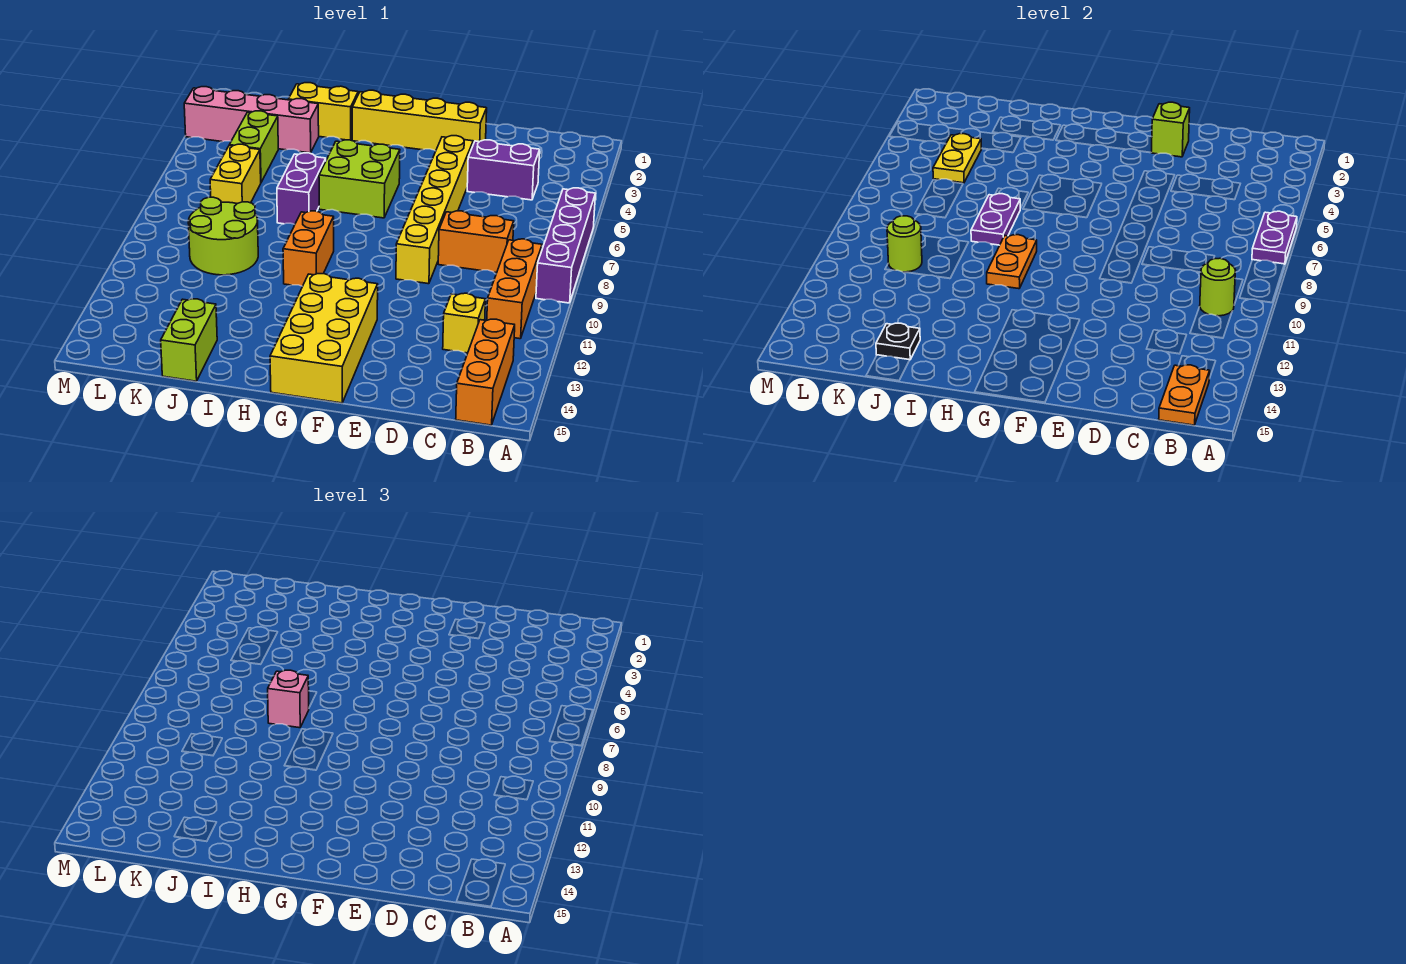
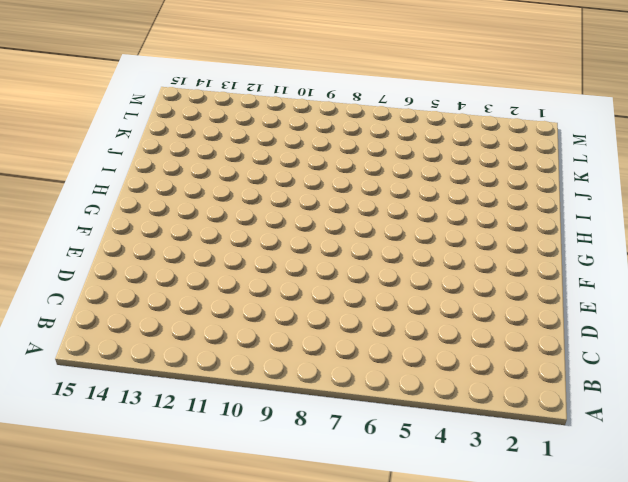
none -> purple brick A6:A9 level 1
none -> orange brick B9:B11 level 1
none -> orange brick B13:B15 level 1

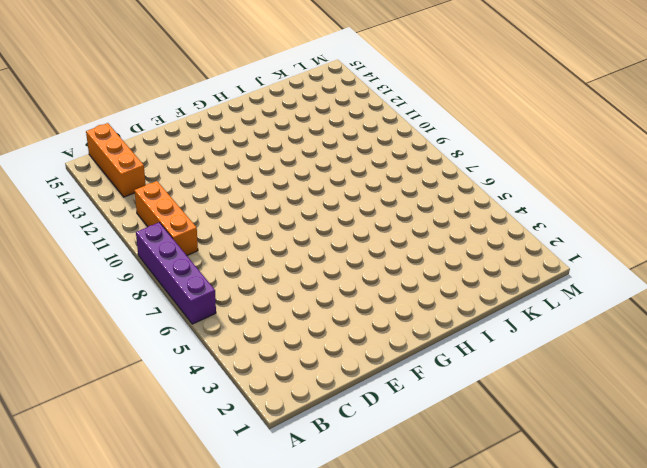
none -> purple brick C4:D4 level 1
none -> orange brick C8:D8 level 1
none -> yellow brick C12 level 1

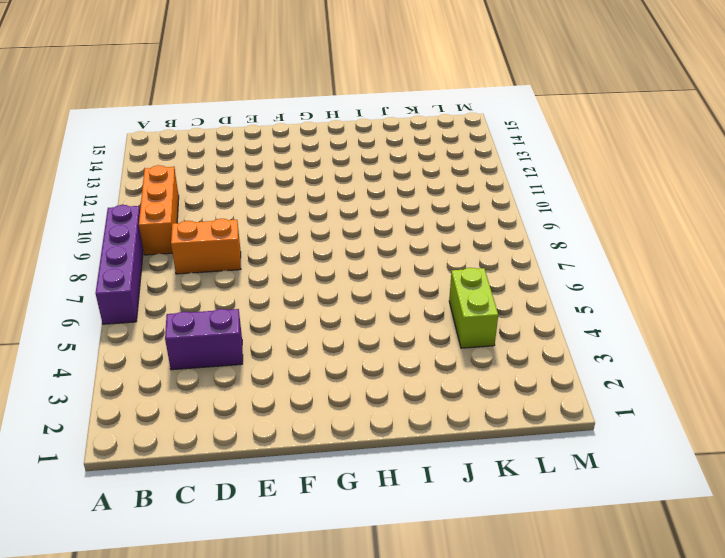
none -> orange brick B13:B15 level 1
none -> yellow brick C12 level 1
none -> yellow brick E2:H2 level 1

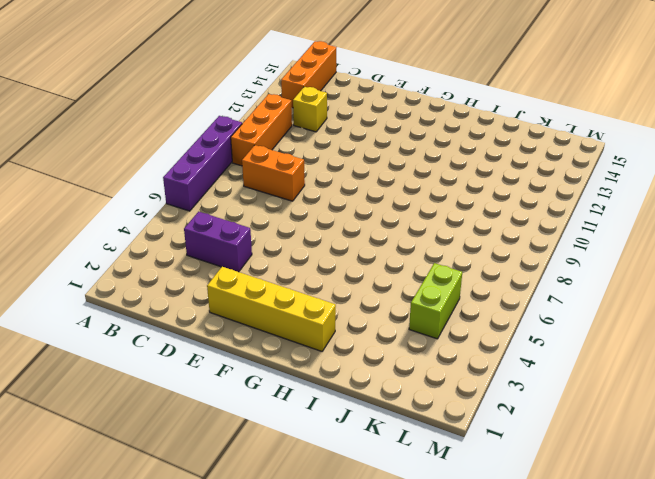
none -> yellow brick E4:E9 level 1
none -> yellow brick F12:G15 level 1
none -> lime brick G5:H6 level 1

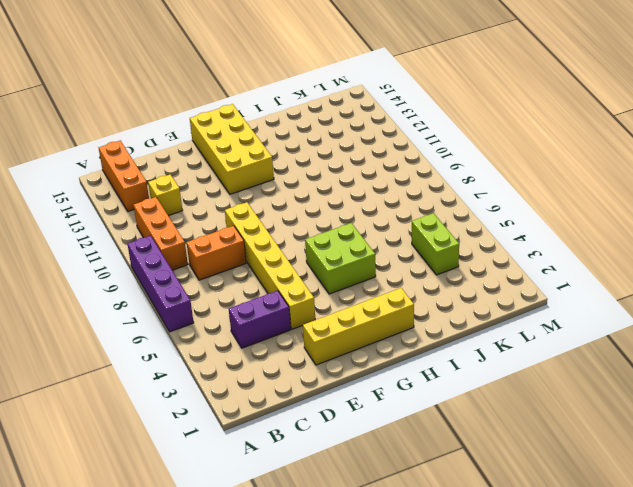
none -> orange brick H9:H10 level 1
none -> yellow brick I2:J2 level 1
none -> purple brick I6:I7 level 1

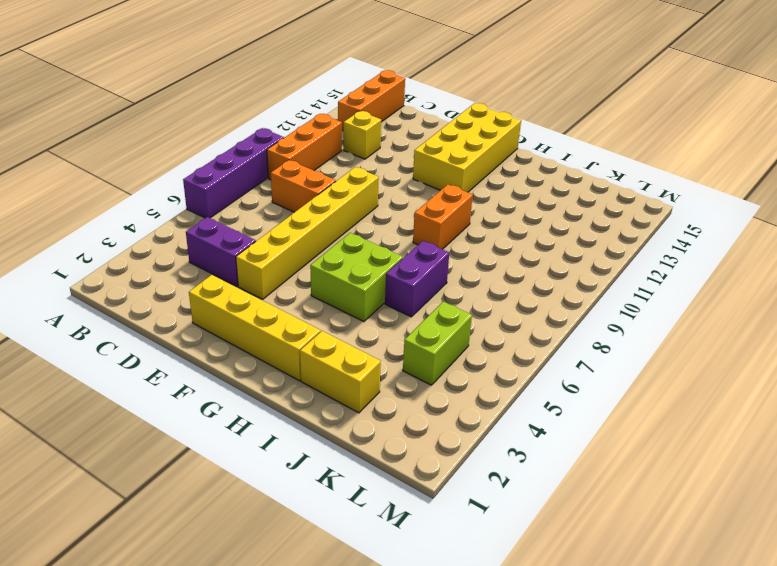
none -> pink brick J3:M3 level 1
none -> lime round brick J9:K10 level 1
none -> lime brick J14:J15 level 1

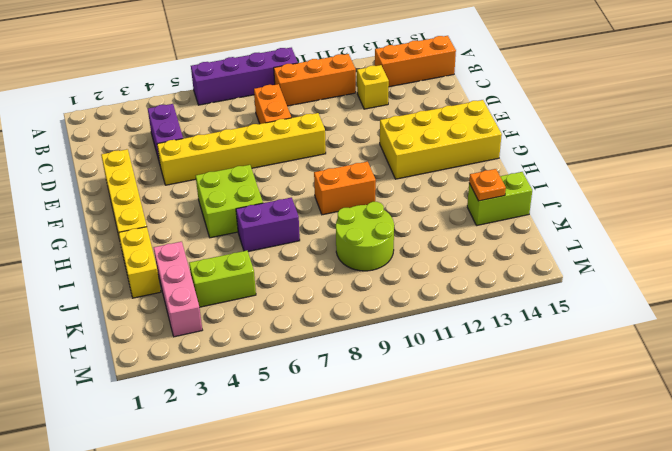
pink brick J3:L3 level 1 -> pink brick J3:M3 level 1
orange plate J14 level 2 -> black plate J14 level 2
none -> yellow brick K6:K7 level 1
none -> purple plate A6:A7 level 2
none -> lime round brick B10 level 2

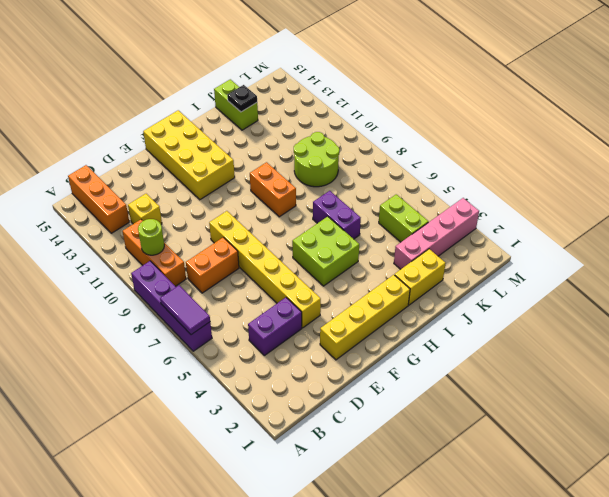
purple tile A6:A7 level 2 -> purple plate A6:A7 level 2
none -> yellow brick K6:K7 level 1
none -> orange plate B14:B15 level 2
none -> lime brick E2 level 2

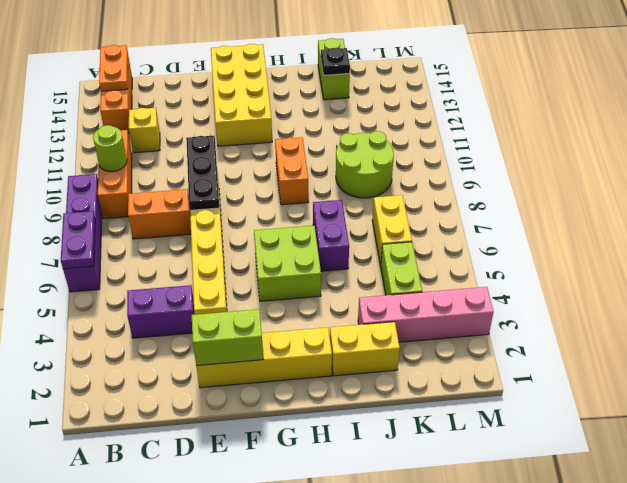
lime brick E2:F2 level 2 -> lime brick E2 level 2
black plate E8:E10 level 2 -> none
none -> orange plate H9:H10 level 2
none -> purple plate I7:I8 level 2
none -> yellow plate K4:K5 level 2

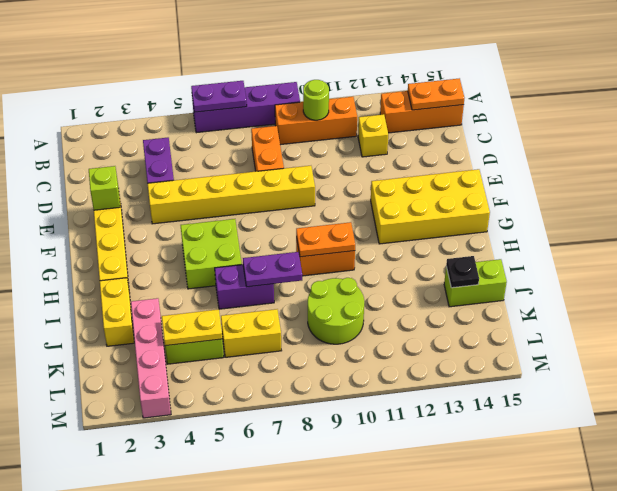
none -> lime round brick K10 level 2
none -> pink brick I8 level 3

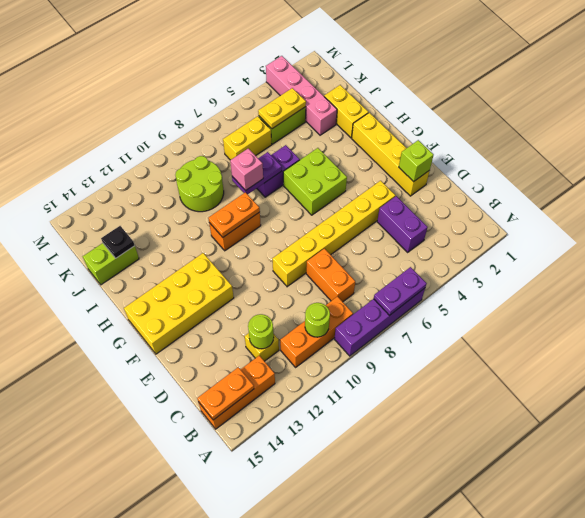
lime round brick C12 level 2 -> lime round brick K10 level 2

